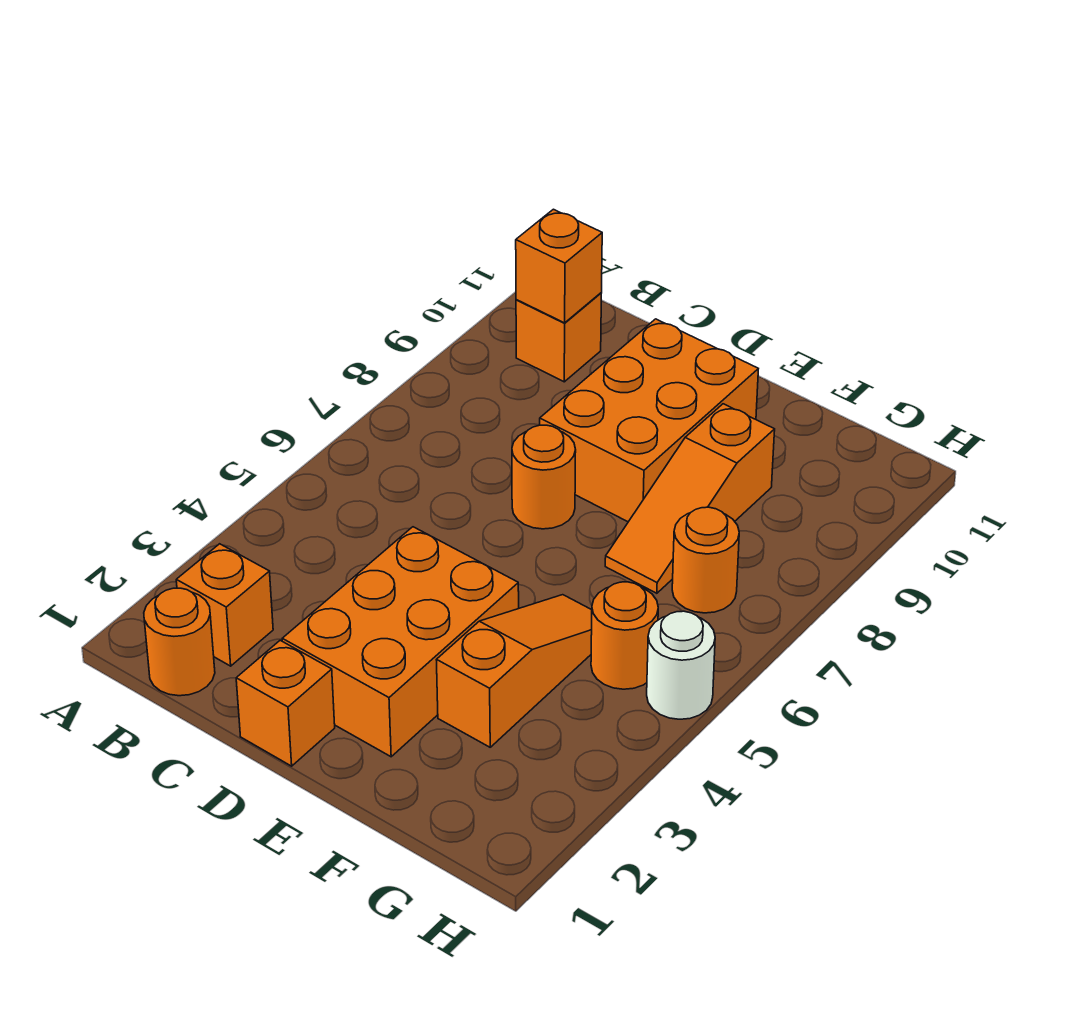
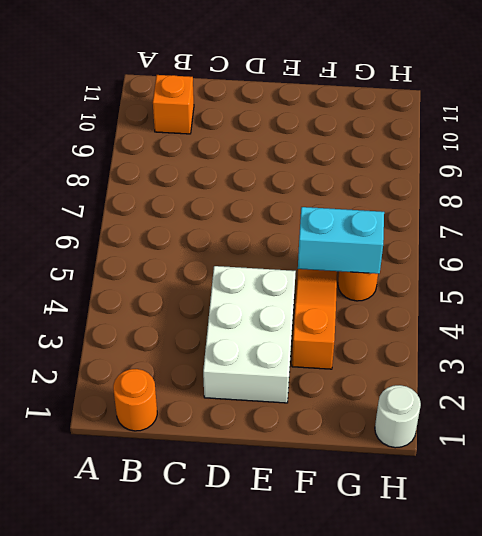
white brick D2:E4 level 1 -> orange brick D2:E4 level 1
cyan brick F5:G5 level 2 -> none
white round brick H1 level 1 -> white round brick H5 level 1
none -> orange brick B2 level 1
none -> orange brick D1 level 1
none -> orange round brick D7 level 1

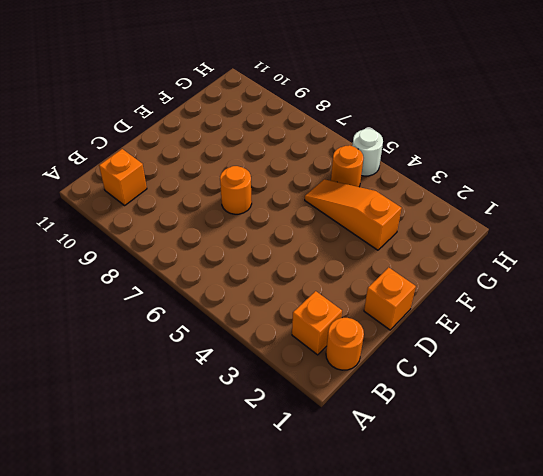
none -> orange brick D2:E4 level 1
none -> orange brick D8:E10 level 1
none -> orange slope F7:F9 level 1 top 9

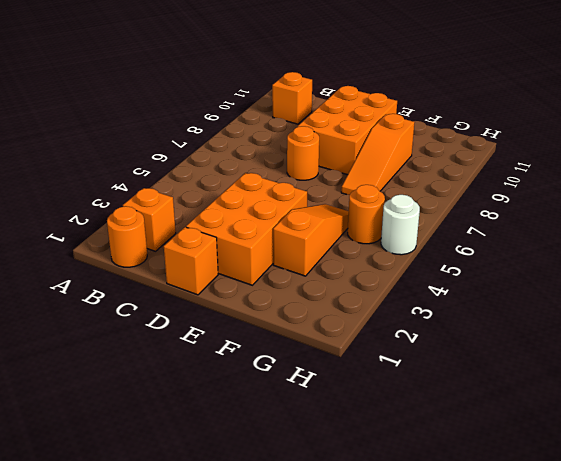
none -> orange round brick G7 level 1
none -> orange brick B10 level 2

